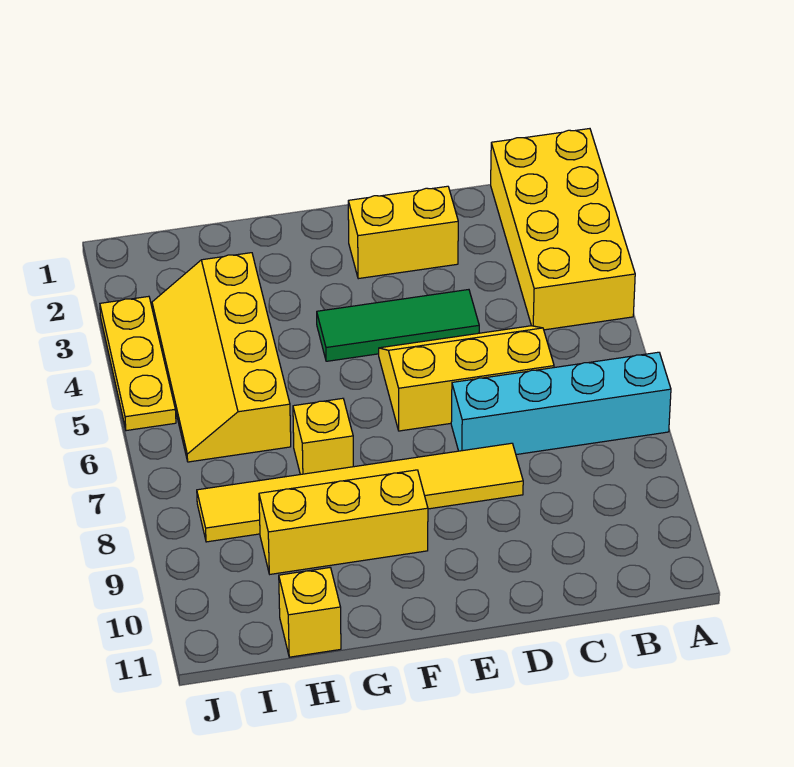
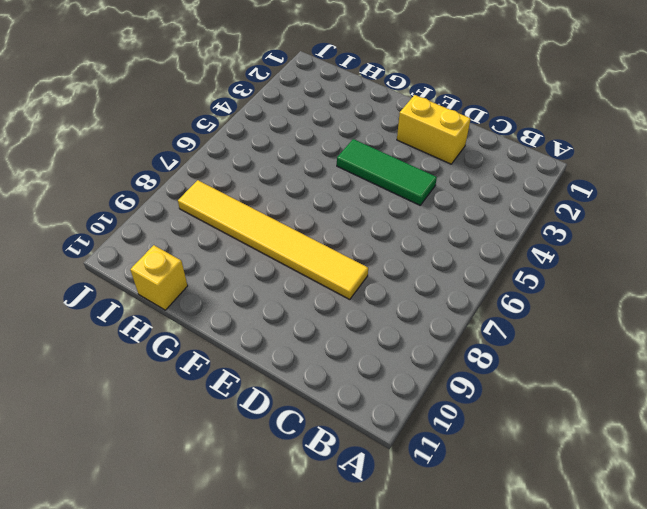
none -> yellow brick A1:B4 level 1
none -> cyan brick A7:D7 level 1

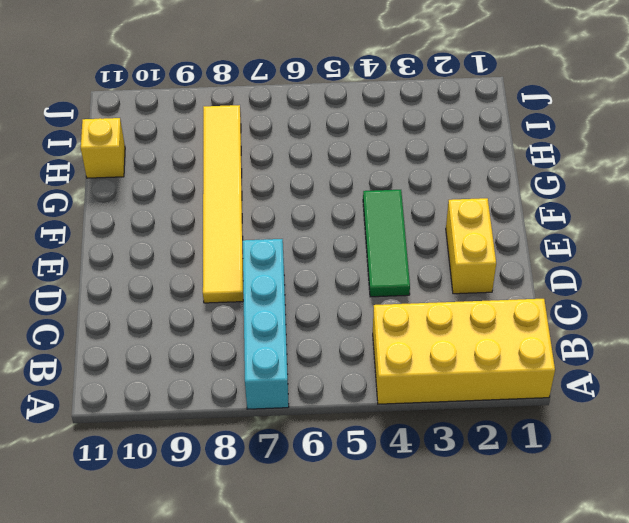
none -> yellow slope C5:E6 level 1 top 6
none -> yellow brick F9:H9 level 1

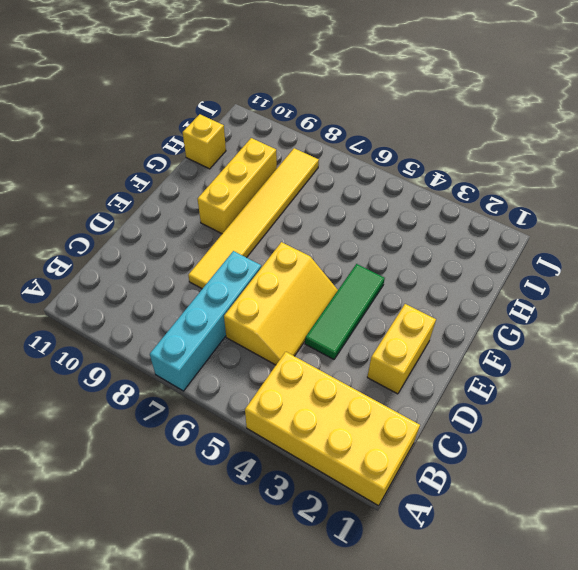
none -> yellow brick G7 level 1
none -> yellow slope H3:I6 level 1 top H

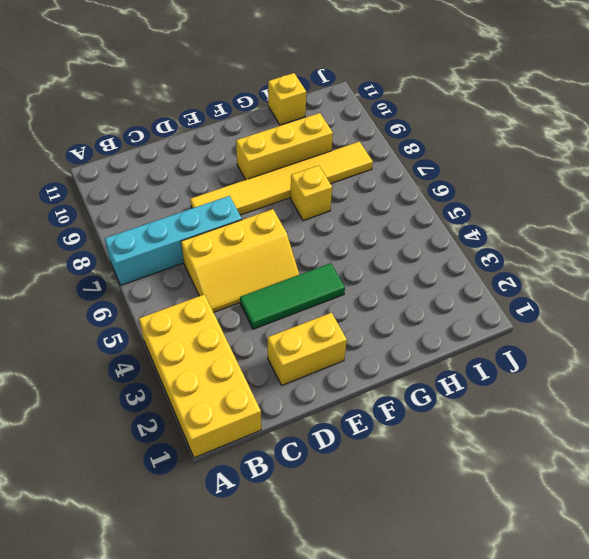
none -> yellow slope H3:I6 level 1 top H
none -> yellow plate J3:J5 level 1

